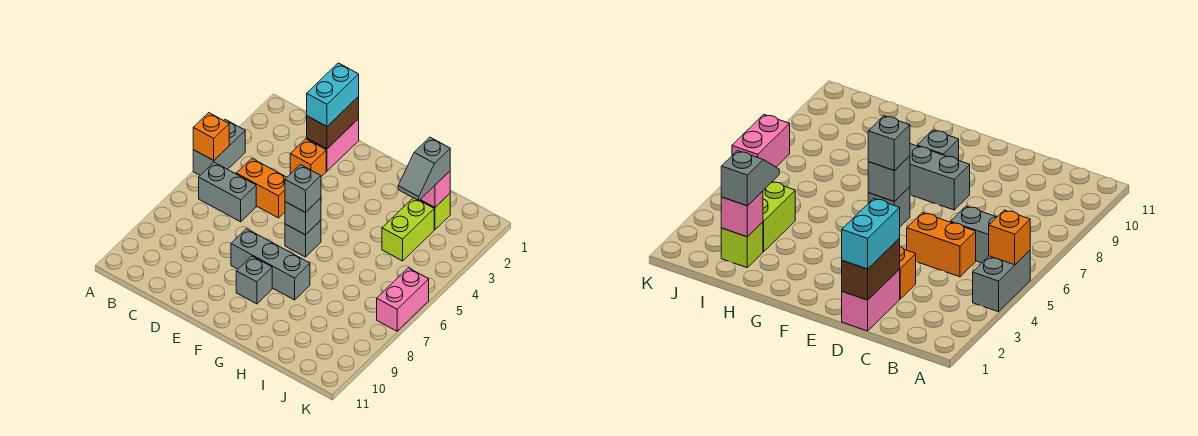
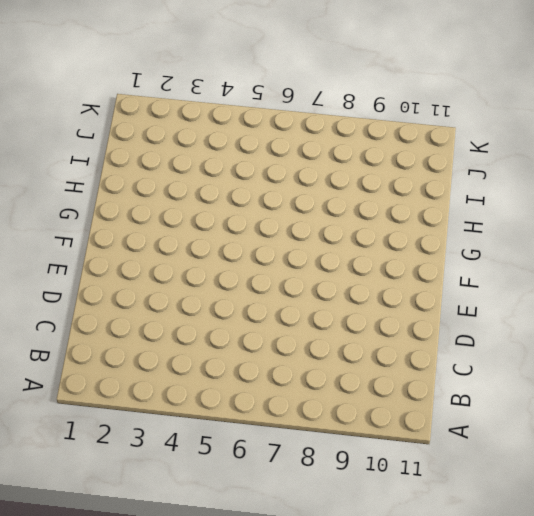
none -> grey brick A4:A5 level 1
none -> grey brick B6:C6 level 1
none -> orange brick C5:D5 level 1

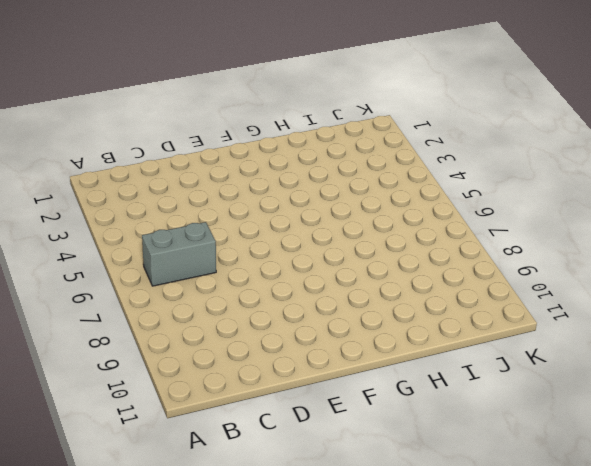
none -> grey brick A4:A5 level 1
none -> orange brick C5:D5 level 1
none -> pink brick D1:D2 level 1

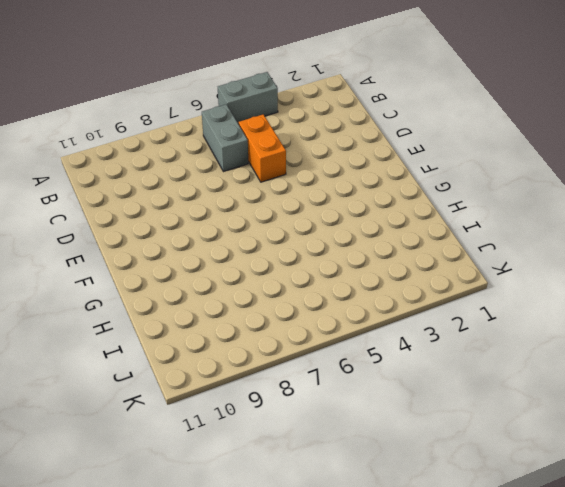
none -> pink brick D1:D2 level 1
none -> orange brick D3 level 1
none -> grey brick E8:G8 level 1

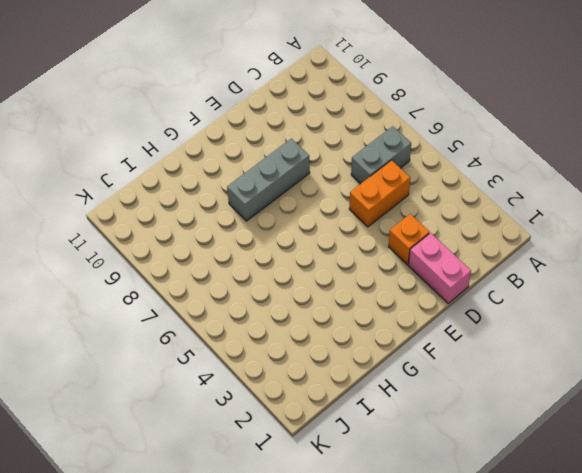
none -> grey brick A4:A5 level 1
none -> grey brick F6 level 1
none -> grey brick F9 level 1

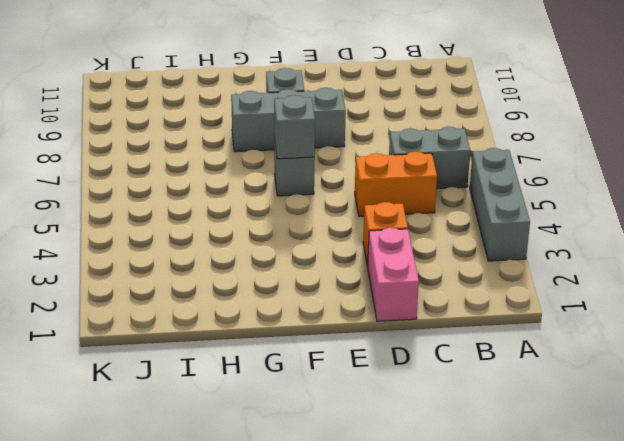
grey brick A3:A5 level 1 -> grey brick A4:A5 level 1
none -> lime brick I2 level 1
none -> lime brick I3:I4 level 1
none -> pink brick K6:K7 level 1

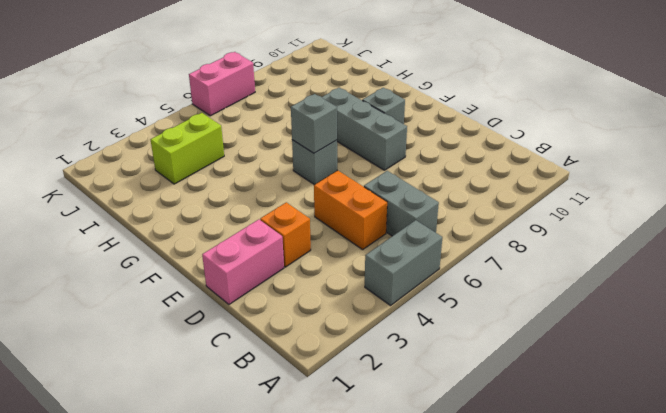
none -> lime brick I2 level 1
none -> orange brick A5 level 2
none -> brown brick D1:D2 level 2

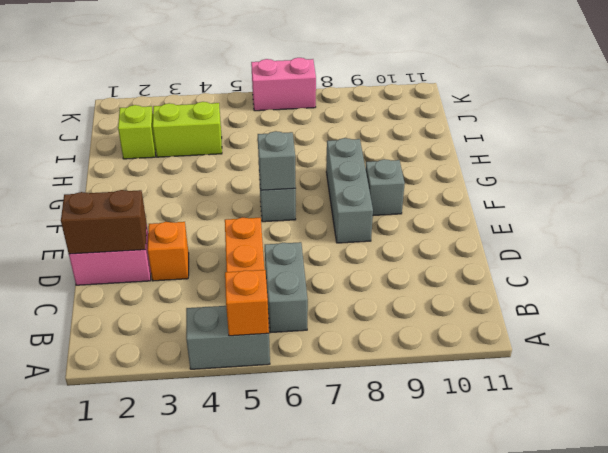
none -> pink brick I2 level 2
none -> cyan brick D1:D2 level 3
none -> grey brick F6 level 3

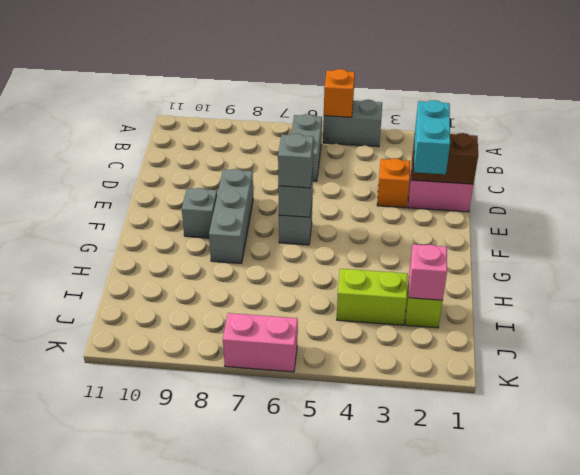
cyan brick D2:E2 level 3 -> cyan brick D1:D2 level 3
none -> orange brick C5:D5 level 1
none -> grey slope I2:I3 level 3 top 2

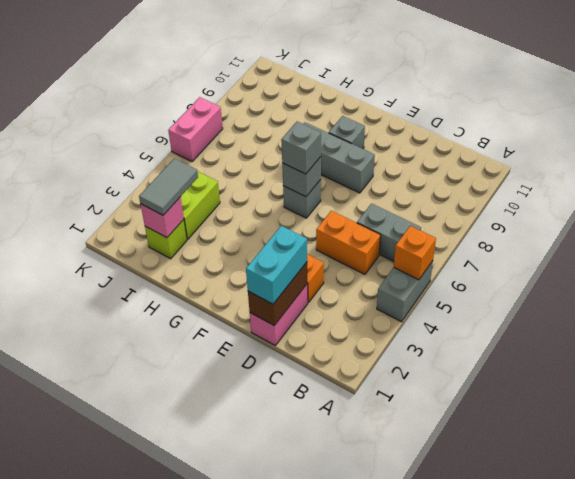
grey tile I2:I3 level 3 -> grey slope I2:I3 level 3 top 2

